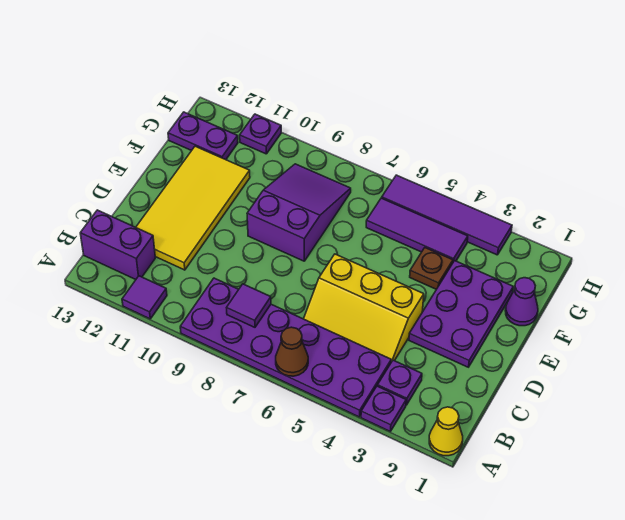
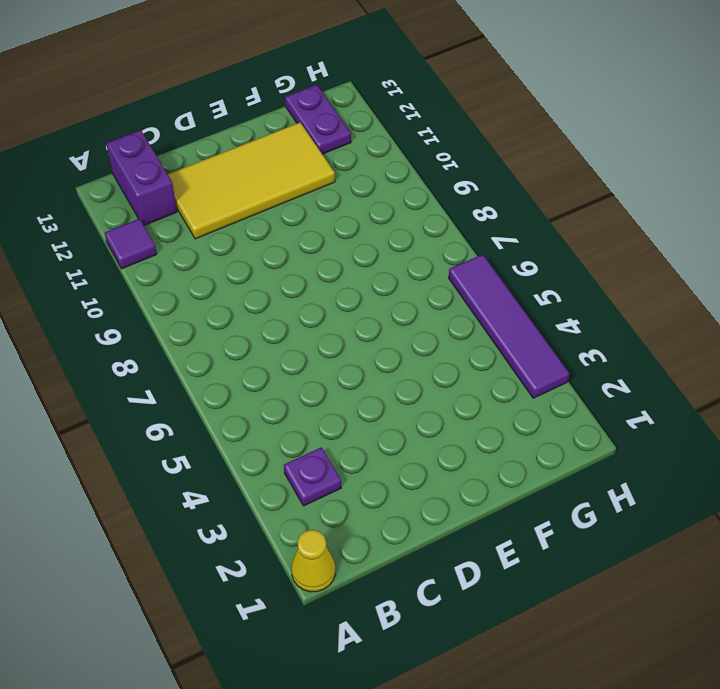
none -> purple plate A3 level 1
none -> purple plate A4:B9 level 1
none -> yellow slope C4:D6 level 1 top D

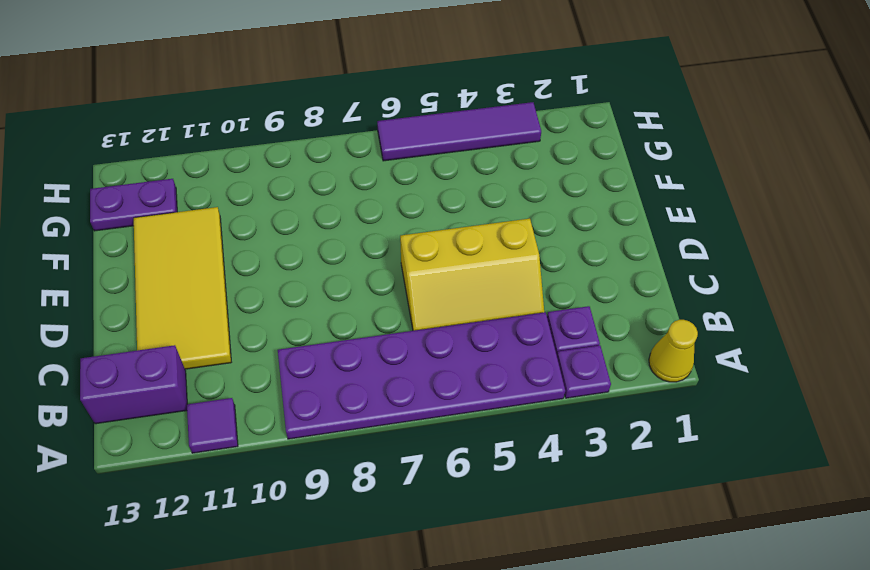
none -> purple plate D2:F3 level 1
none -> purple slope E8:G9 level 1 top E
none -> purple cone F1 level 1

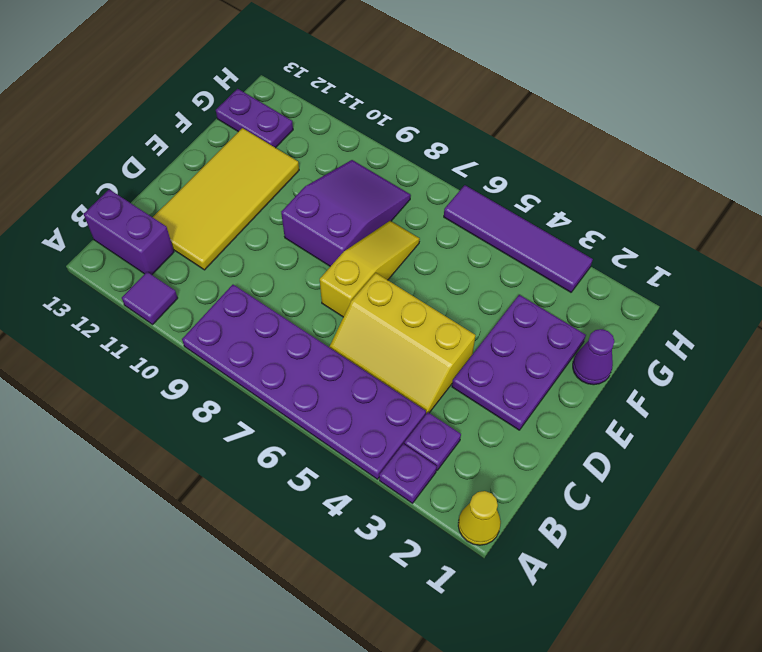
yellow slope D7:F7 level 1 top D -> none
none -> brown plate F4 level 1
none -> purple tile G4:G6 level 1
none -> purple plate H11 level 1

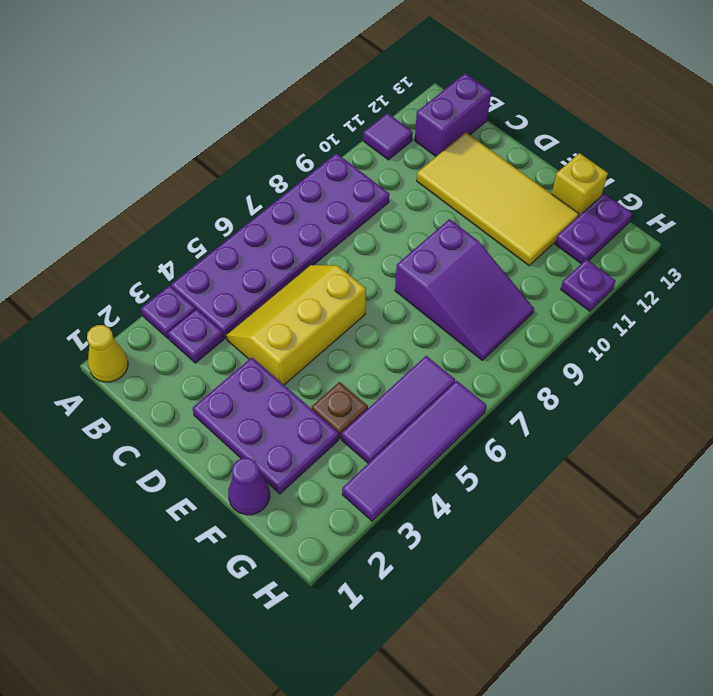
yellow brick F13 level 1 -> none
none -> brown cone A6 level 2
none -> purple tile B8 level 2

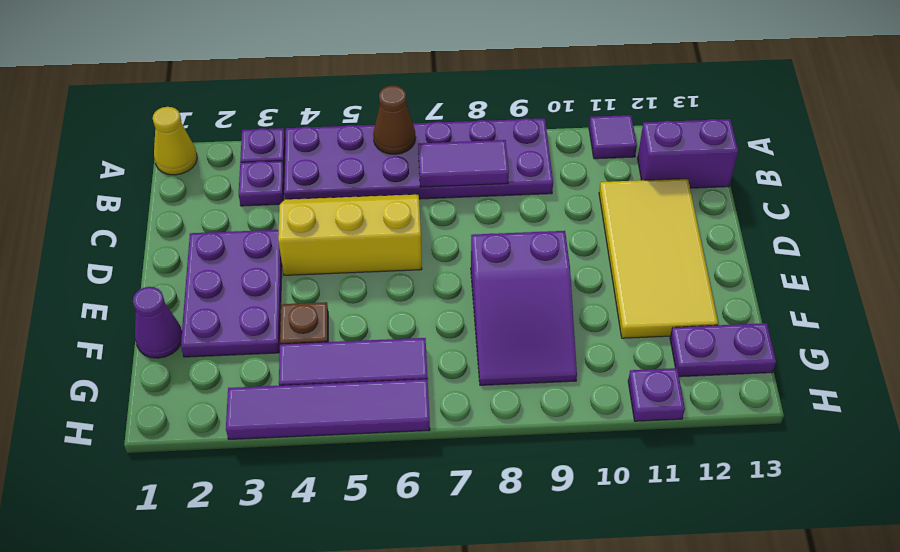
purple tile B7:B8 level 2 -> purple tile B8 level 2

